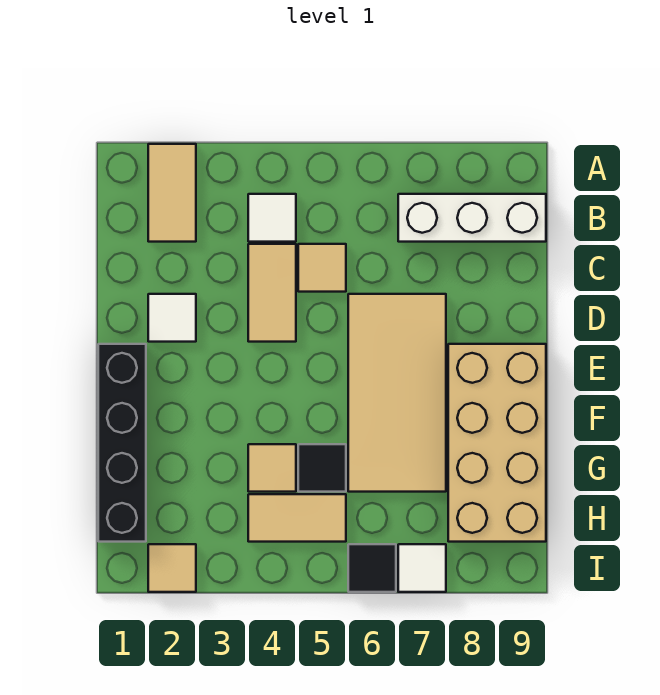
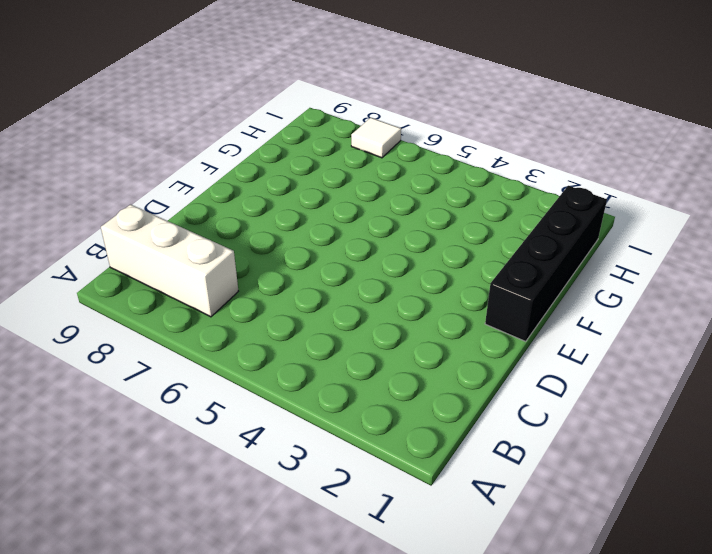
none -> tan tile A2:B2 level 1
none -> white tile B4 level 1
none -> tan tile C4:D4 level 1

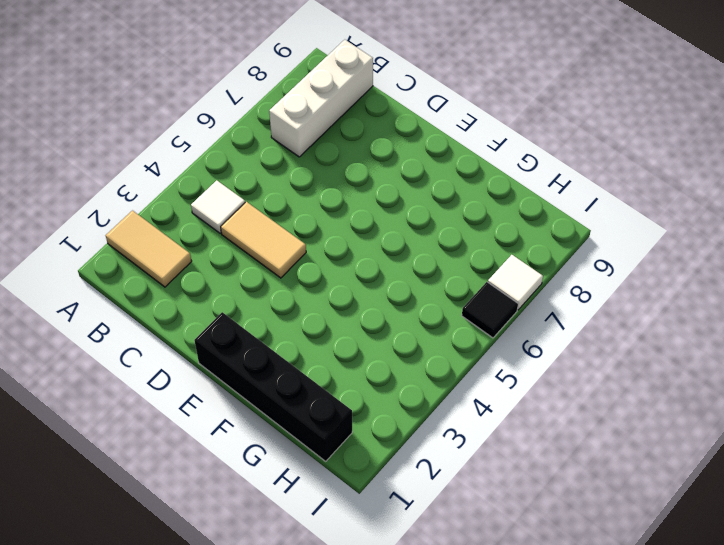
none -> tan tile C5 level 1
none -> white tile D2 level 1
none -> tan tile D6:G7 level 1

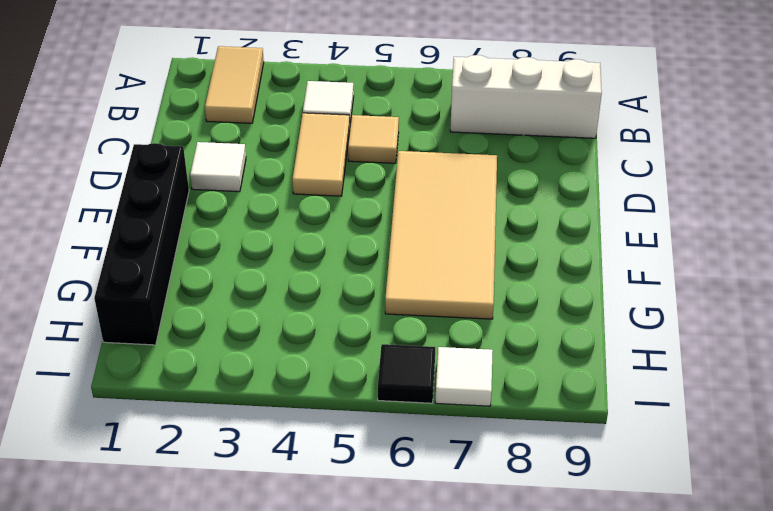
none -> tan brick E8:H9 level 1
none -> tan tile G4 level 1
none -> black tile G5 level 1

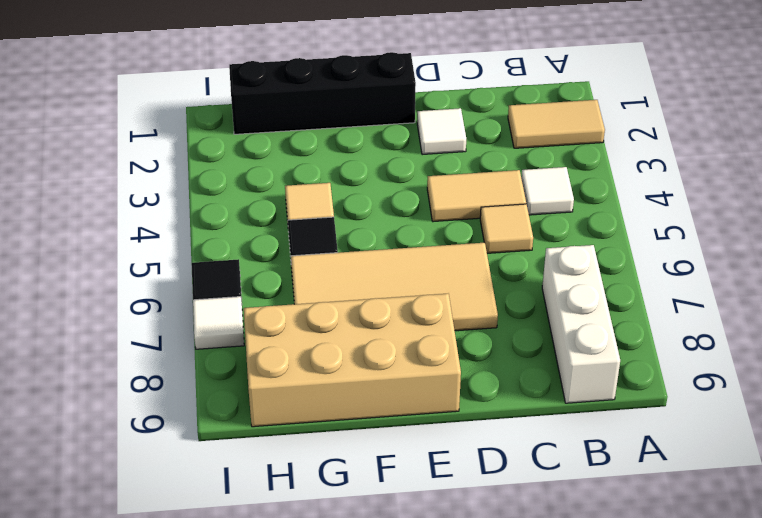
none -> tan tile H4:H5 level 1
none -> tan tile I2 level 1

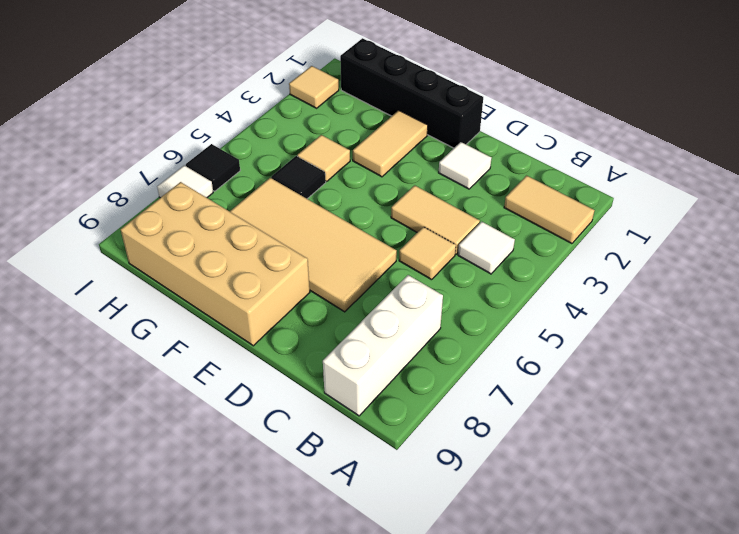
tan tile F2:F3 level 1 -> tan tile H4:H5 level 1

